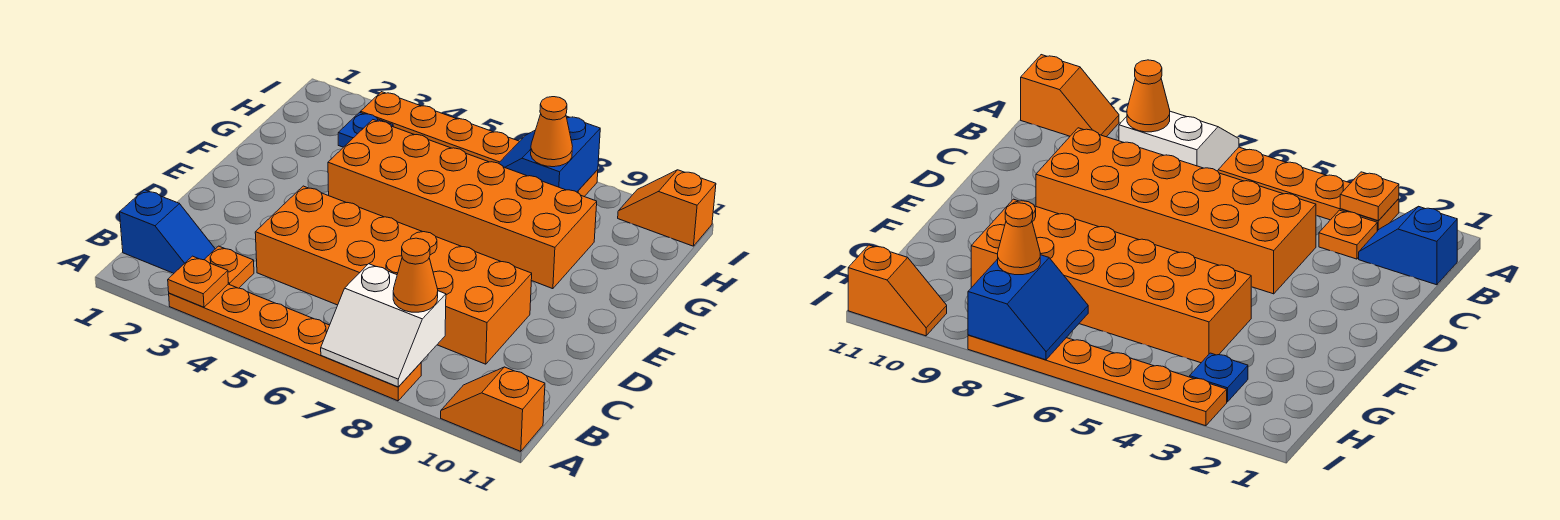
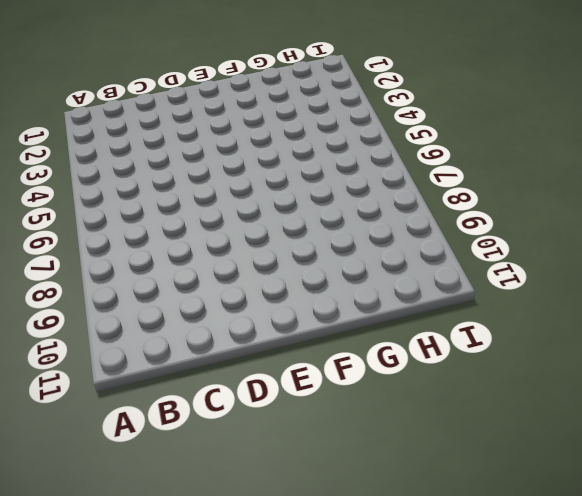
none -> orange plate A3:A8 level 1
none -> orange slope A10:A11 level 1 top 11
none -> blue slope B1:B2 level 1 top 1

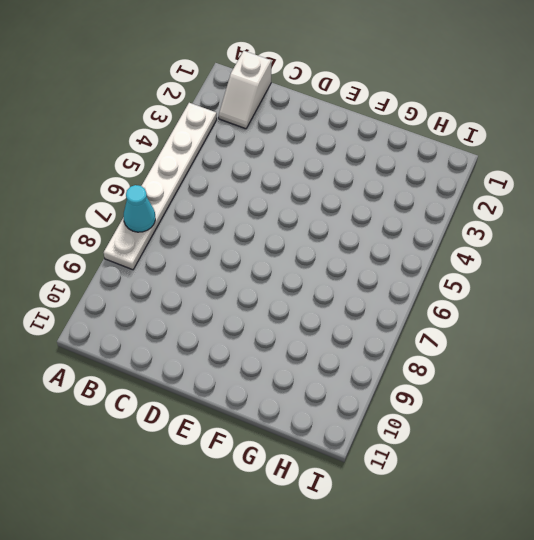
white plate A3:A8 level 1 -> orange plate A3:A8 level 1
cyan cone A7 level 2 -> white slope A7:B8 level 2 top B
white slope B1:B2 level 1 top 1 -> blue slope B1:B2 level 1 top 1
none -> orange slope A10:A11 level 1 top 11
none -> orange plate B3 level 1
none -> orange brick C4:D9 level 1

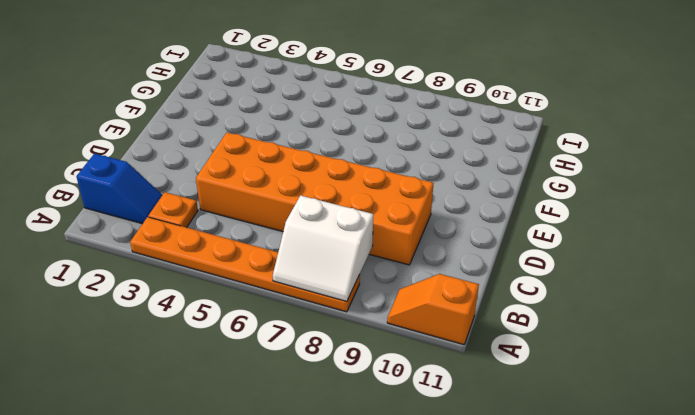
none -> orange brick F4:G9 level 1
none -> blue plate H3 level 1
none -> orange plate I3:I8 level 1

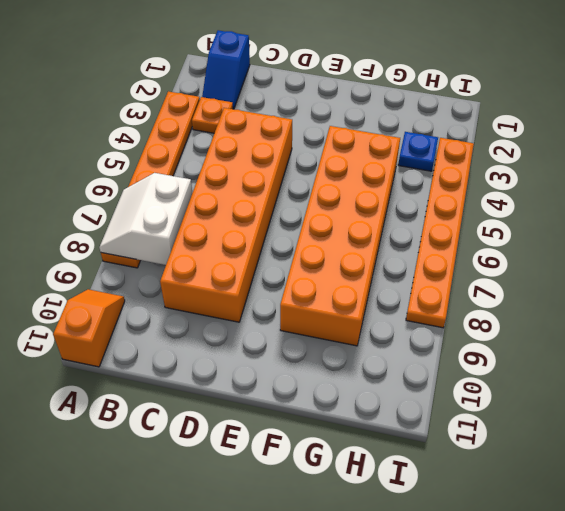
none -> orange slope I10:I11 level 1 top 11
none -> orange plate A3 level 2
none -> blue slope H7:I8 level 2 top 8

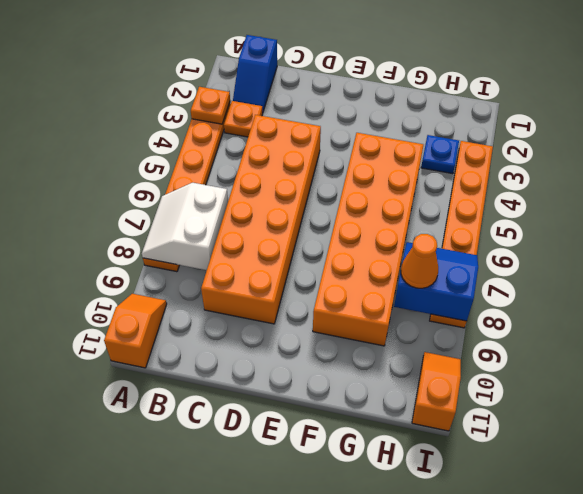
none -> orange cone B8 level 3

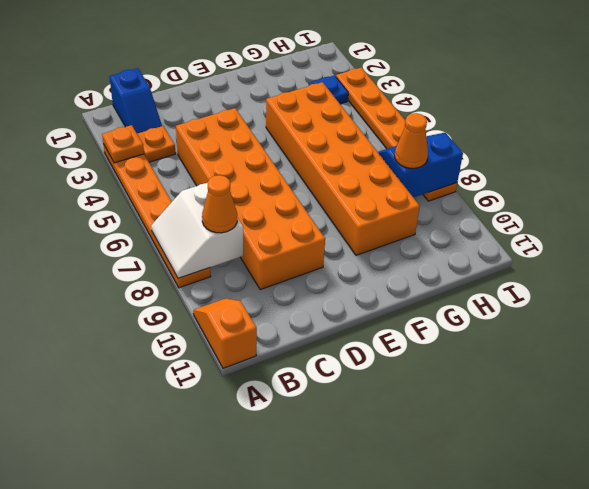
none -> orange slope I10:I11 level 1 top 11

